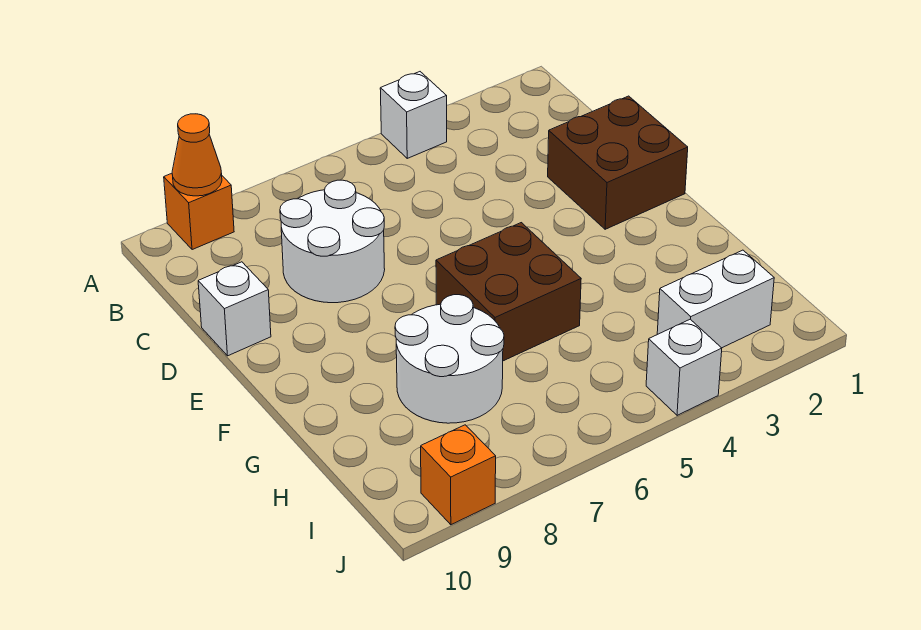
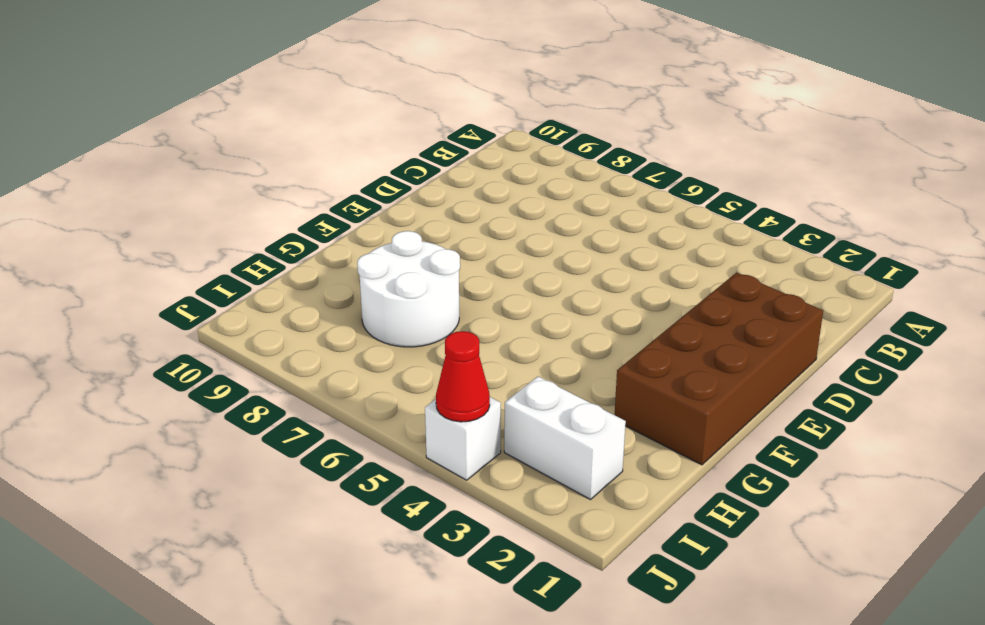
brown brick D1:G2 level 1 -> brown brick D1:E2 level 1
red cone J4 level 2 -> none
none -> white brick A4 level 1
none -> orange brick A9 level 1

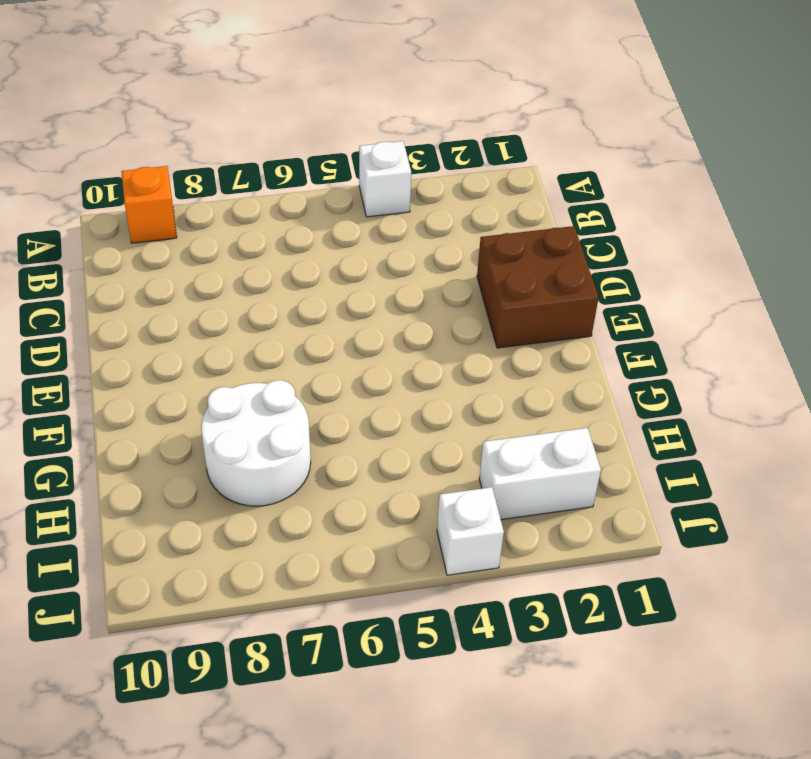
none -> white round brick C7:D8 level 1
none -> white brick D10 level 1

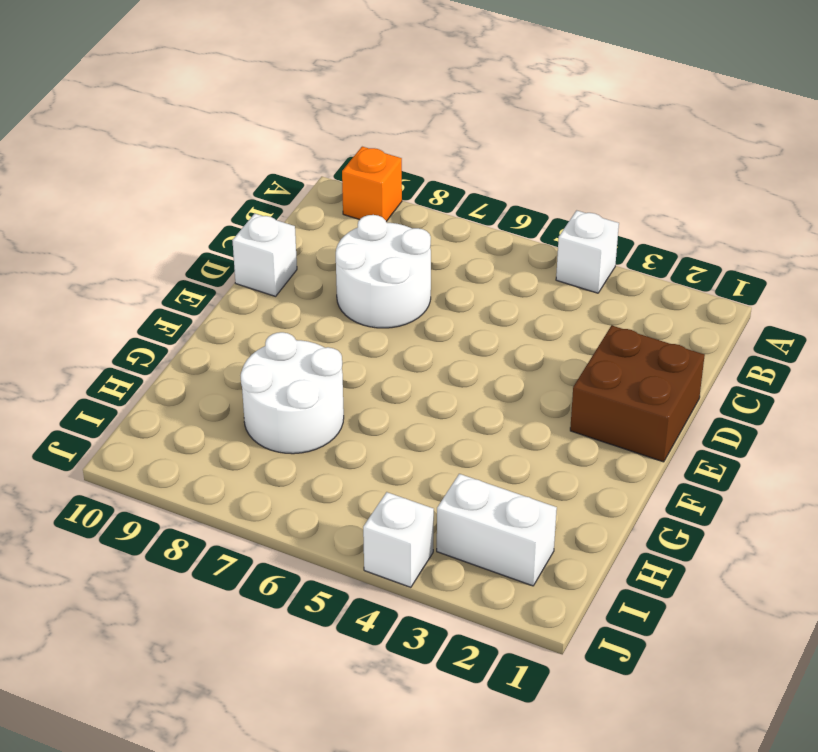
none -> brown brick F5:G6 level 1
none -> orange brick J9 level 1

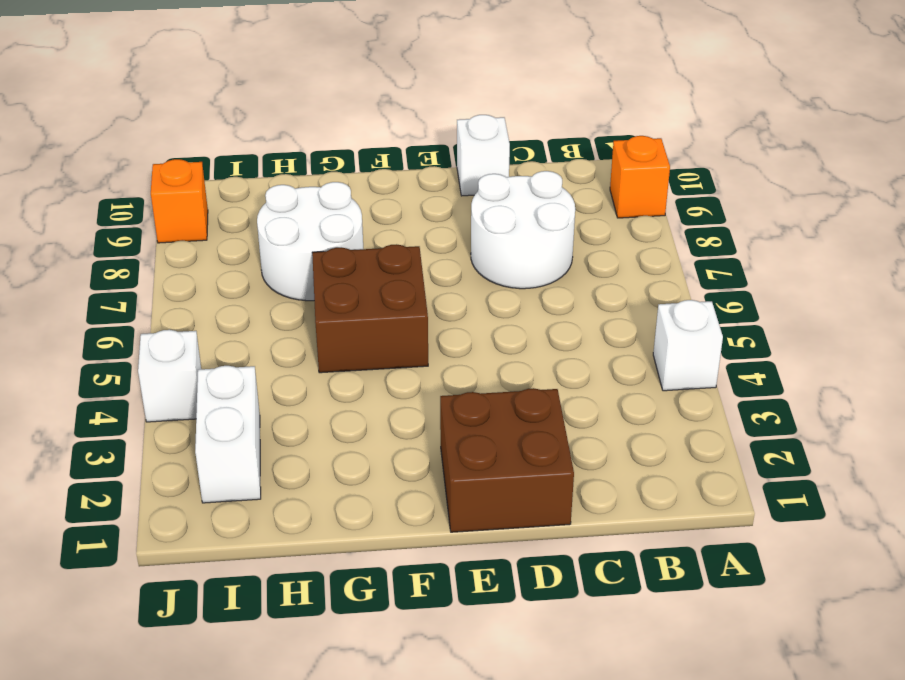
none -> orange cone A9 level 2

